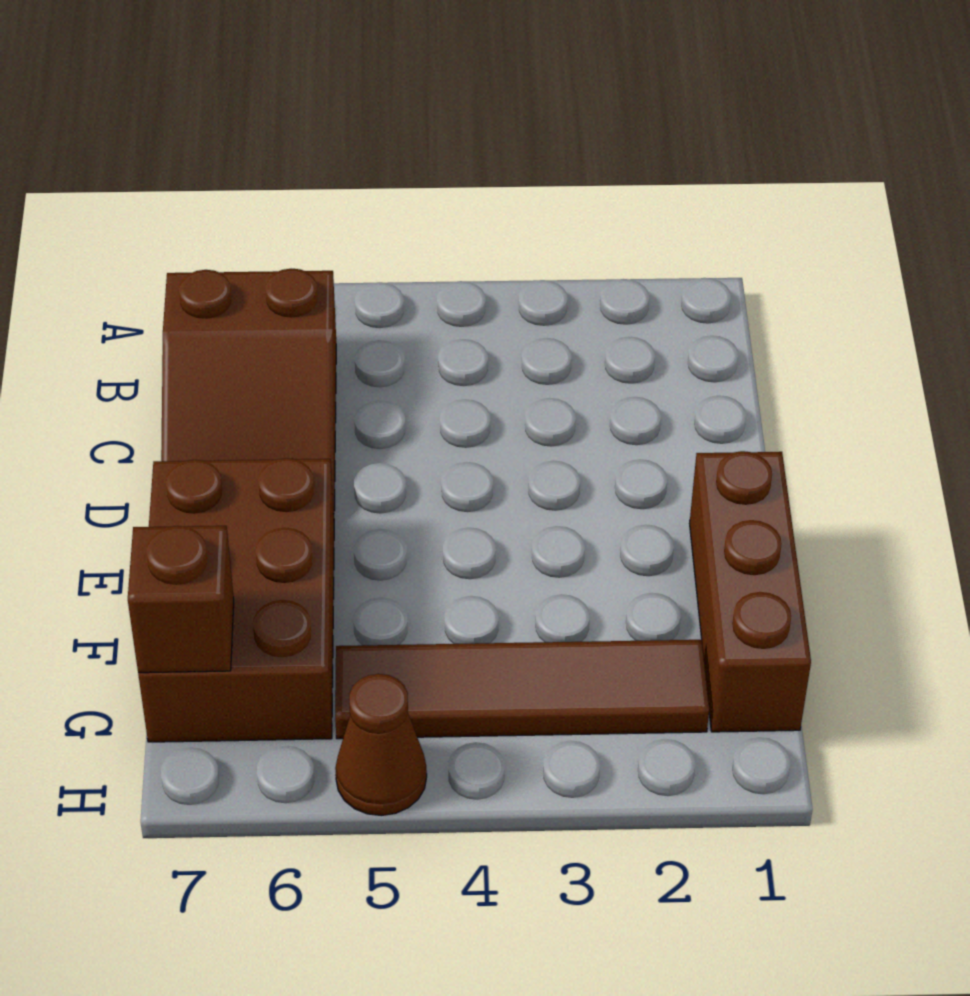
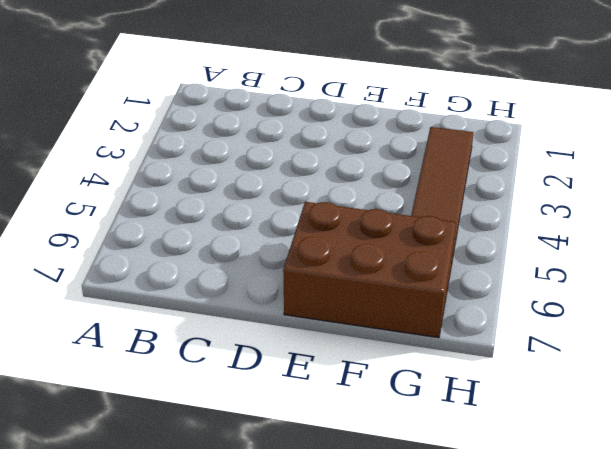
none -> brown slope B6:D7 level 1 top B
none -> brown brick E1:G1 level 1

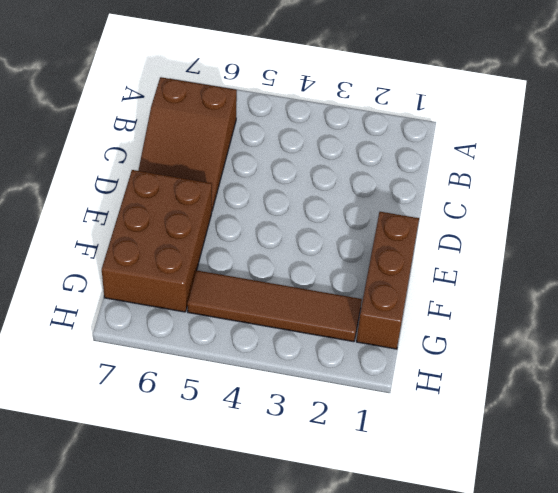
none -> brown cone H5 level 1
none -> brown brick G7 level 2

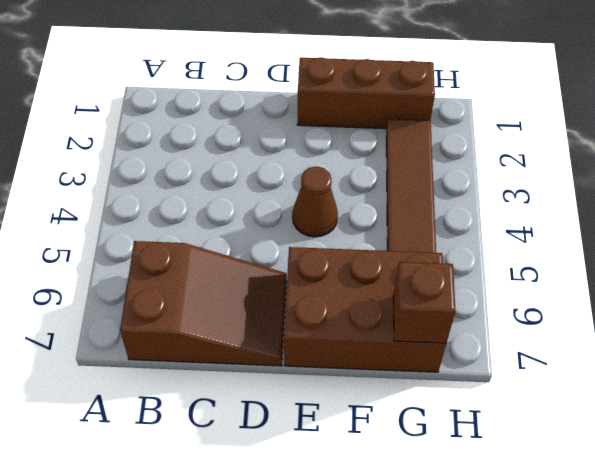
brown cone E4 level 1 -> brown cone H5 level 1

